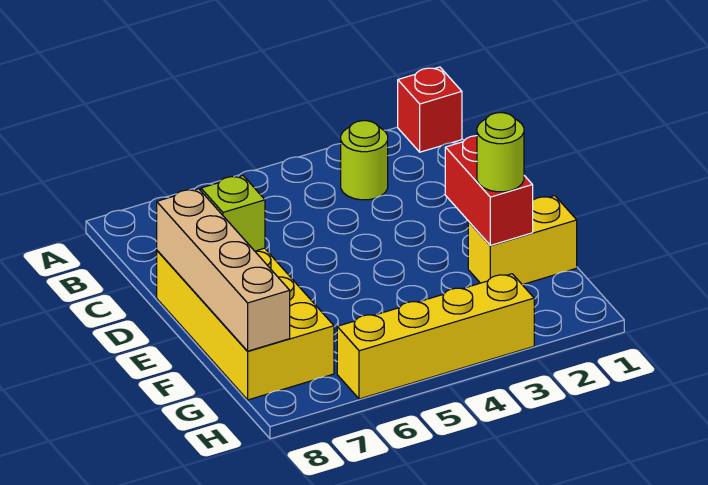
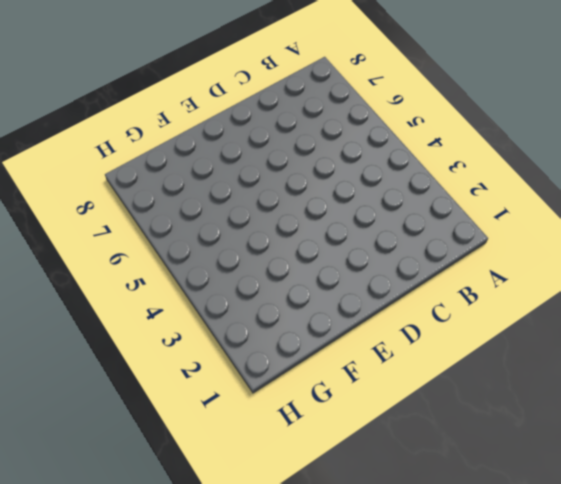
none -> red brick A1 level 1
none -> lime round brick B3 level 1

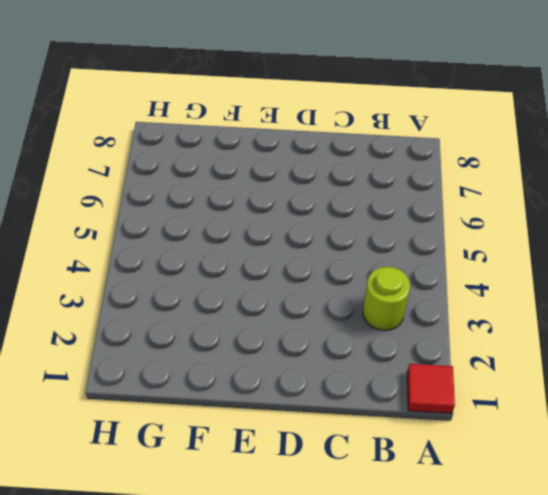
red tile A1 level 1 -> red brick A1 level 1
none -> yellow brick D7:G8 level 1
none -> yellow brick F1:F2 level 1

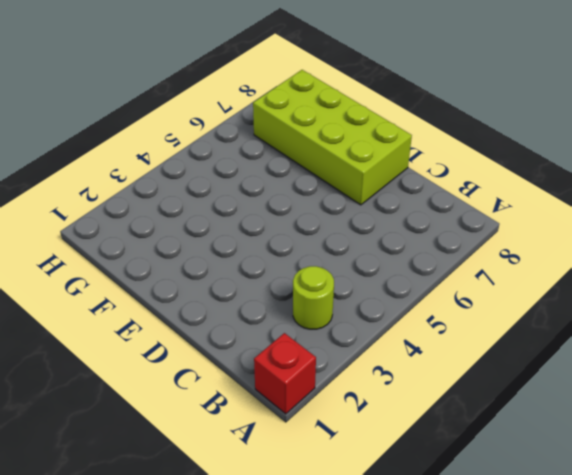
lime brick D7:G8 level 1 -> yellow brick D7:G8 level 1
none -> yellow brick F1:F2 level 1
none -> yellow brick H3:H6 level 1

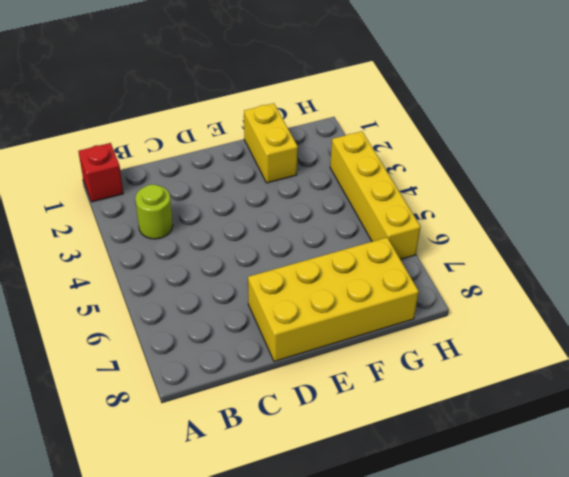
none -> lime brick D7 level 2
none -> tan brick D8:G8 level 2

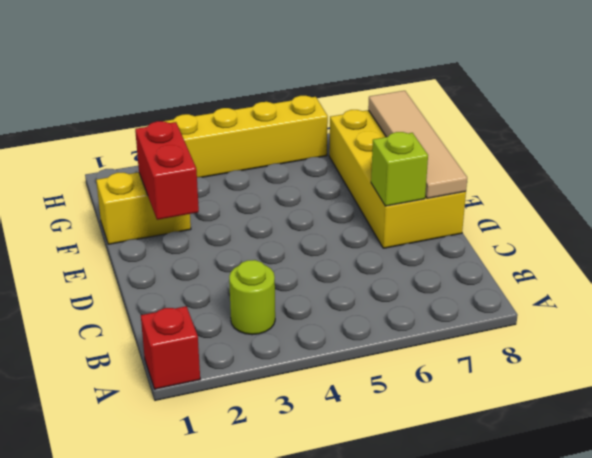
tan tile D8:G8 level 2 -> tan brick D8:G8 level 2
none -> lime round brick F2 level 3

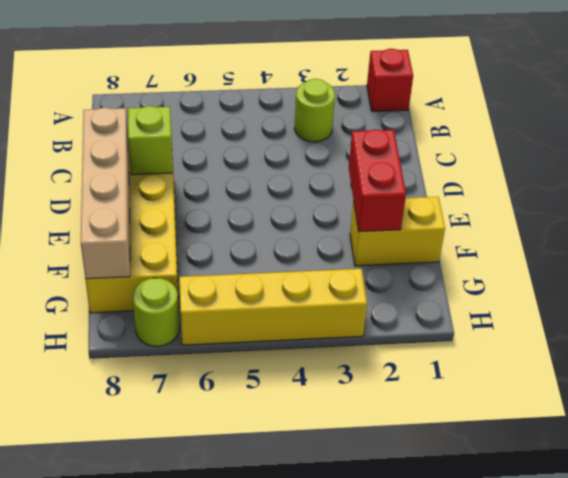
lime round brick H7 level 1 -> lime round brick F2 level 3

